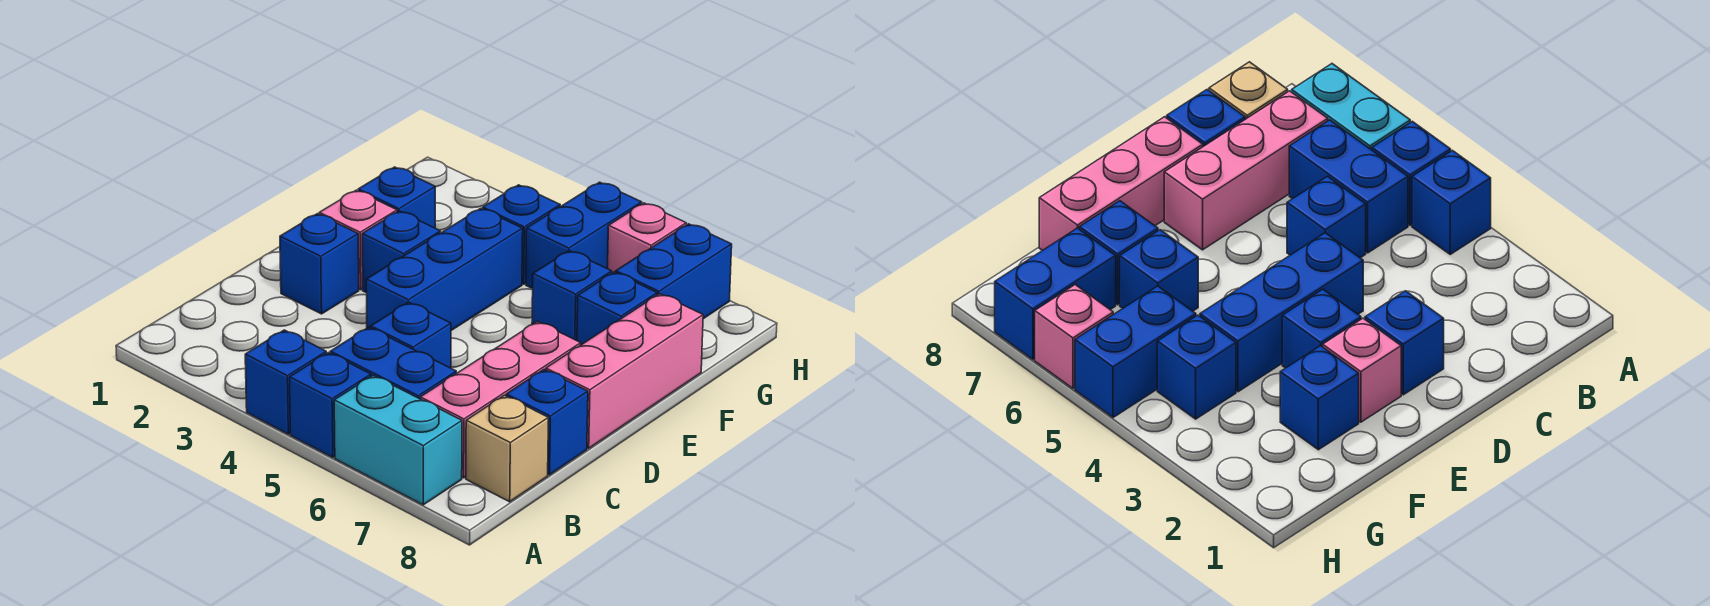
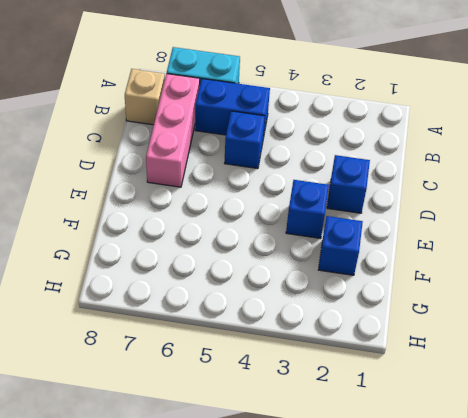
none -> blue brick A4 level 1
none -> blue brick A5 level 1
none -> blue brick C8 level 1

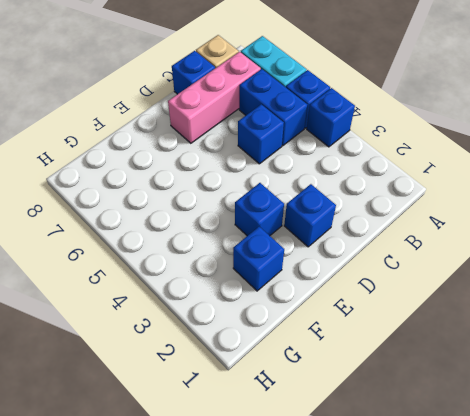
none -> blue brick D4:F4 level 1
none -> pink brick D8:F8 level 1
none -> pink brick E2 level 1

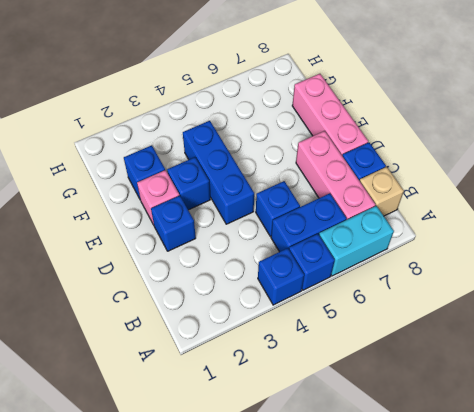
none -> blue brick F6 level 1
none -> blue brick F7 level 1
none -> blue brick G4 level 1

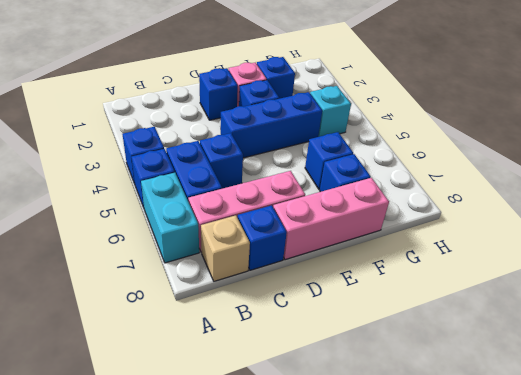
cyan brick G4 level 1 -> blue brick G4 level 1
none -> blue brick G5:H5 level 1
none -> blue brick G7:H7 level 1
none -> pink brick H6 level 1

